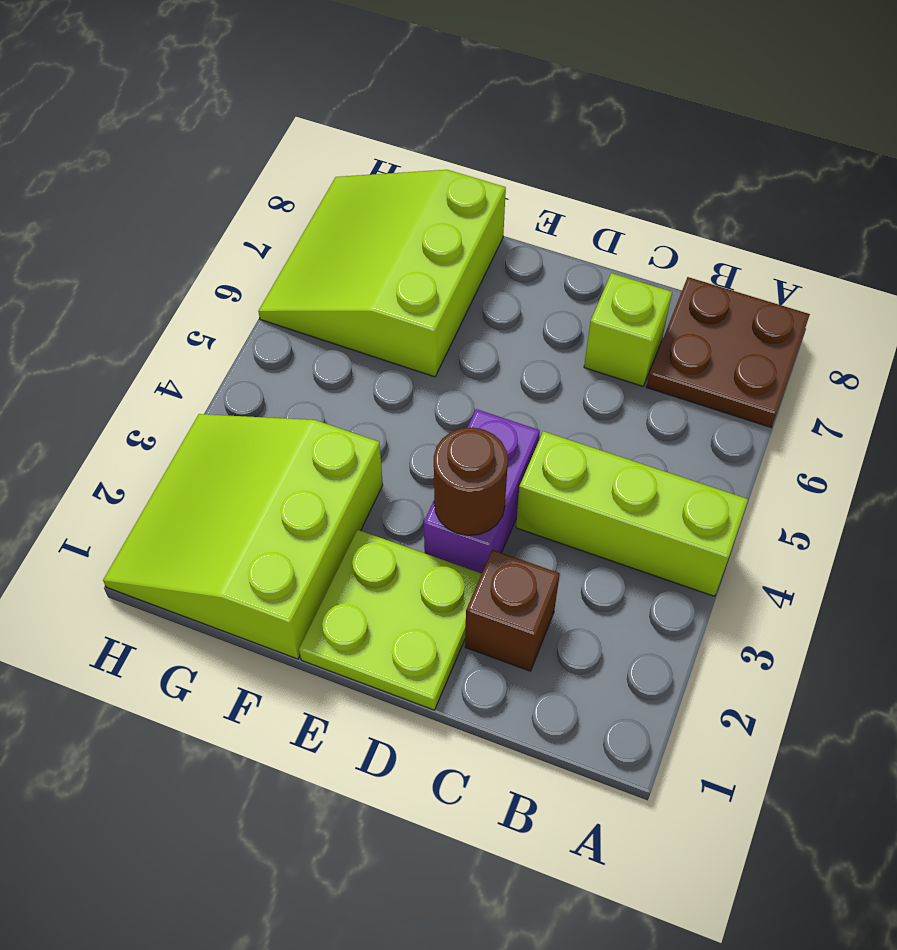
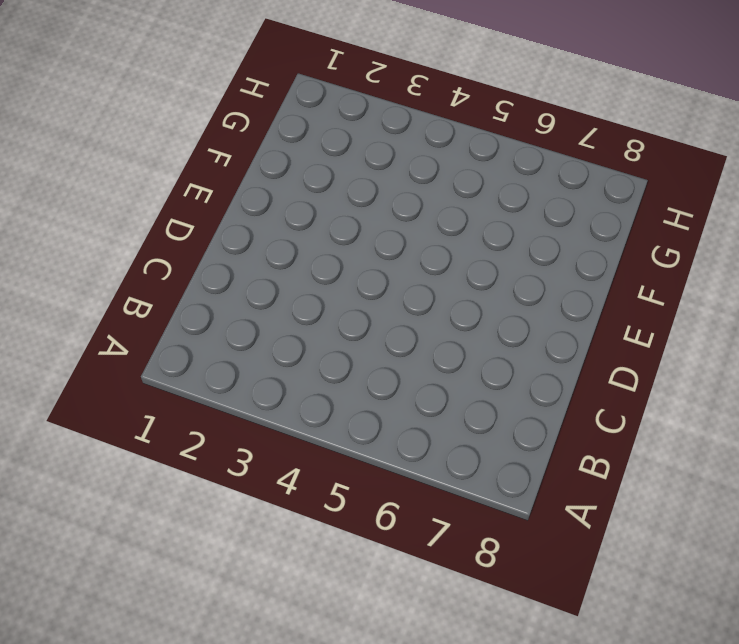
none -> lime brick A4:C4 level 1
none -> brown plate A7:B8 level 1

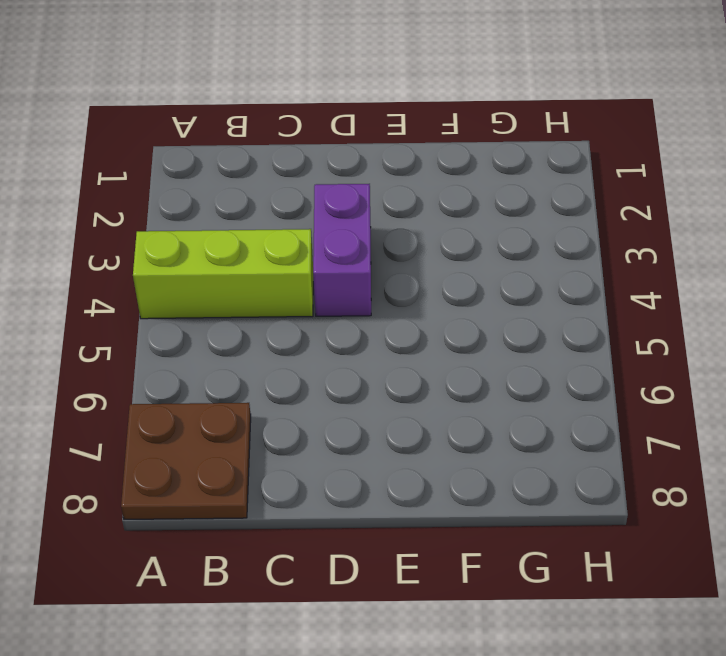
none -> brown brick C2 level 1
none -> lime brick C7 level 1

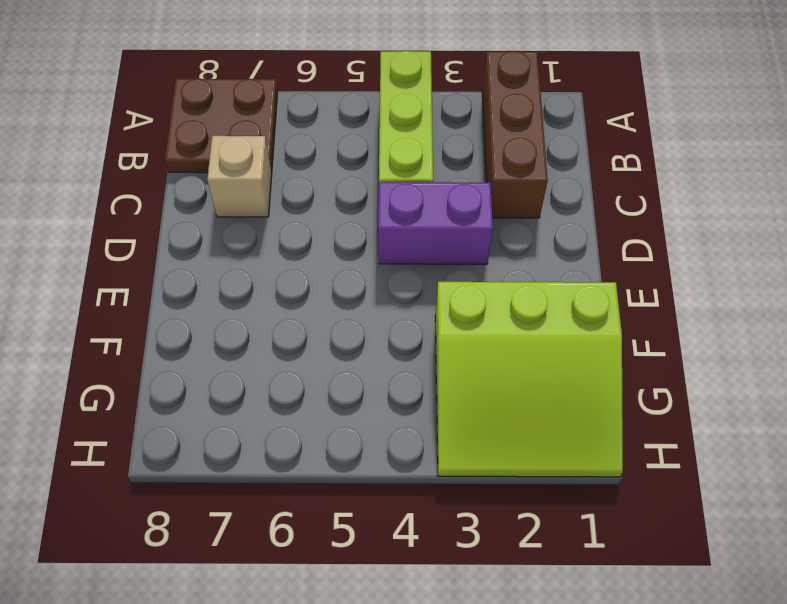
brown brick A2:C2 level 1 -> brown brick C2 level 1
tan brick C7 level 1 -> lime brick C7 level 1
none -> lime plate D1:E2 level 1
none -> lime slope F6:H8 level 1 top F

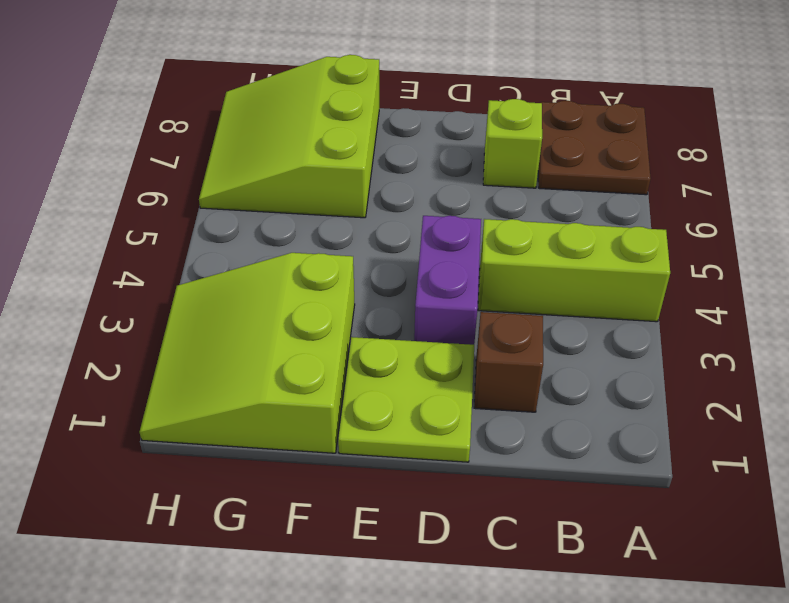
none -> brown round brick D3 level 2

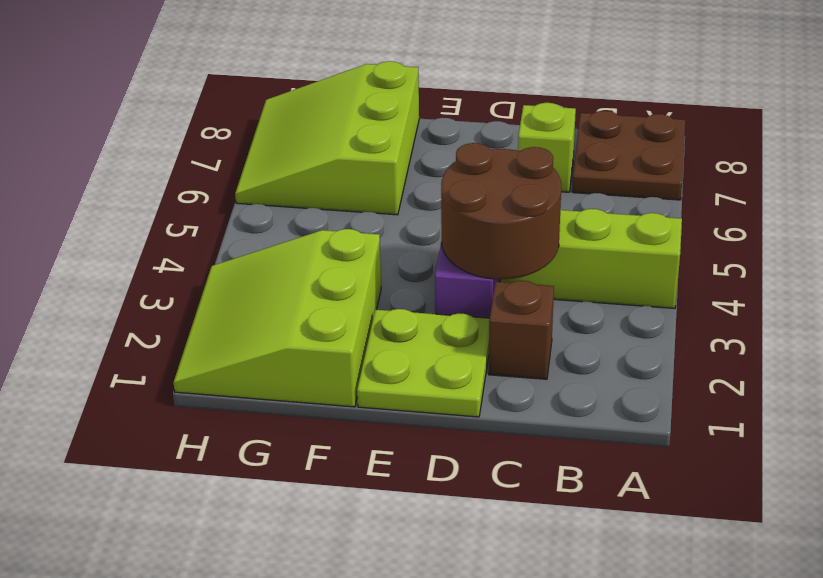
brown round brick C3:D4 level 2 -> brown round brick D3 level 2

